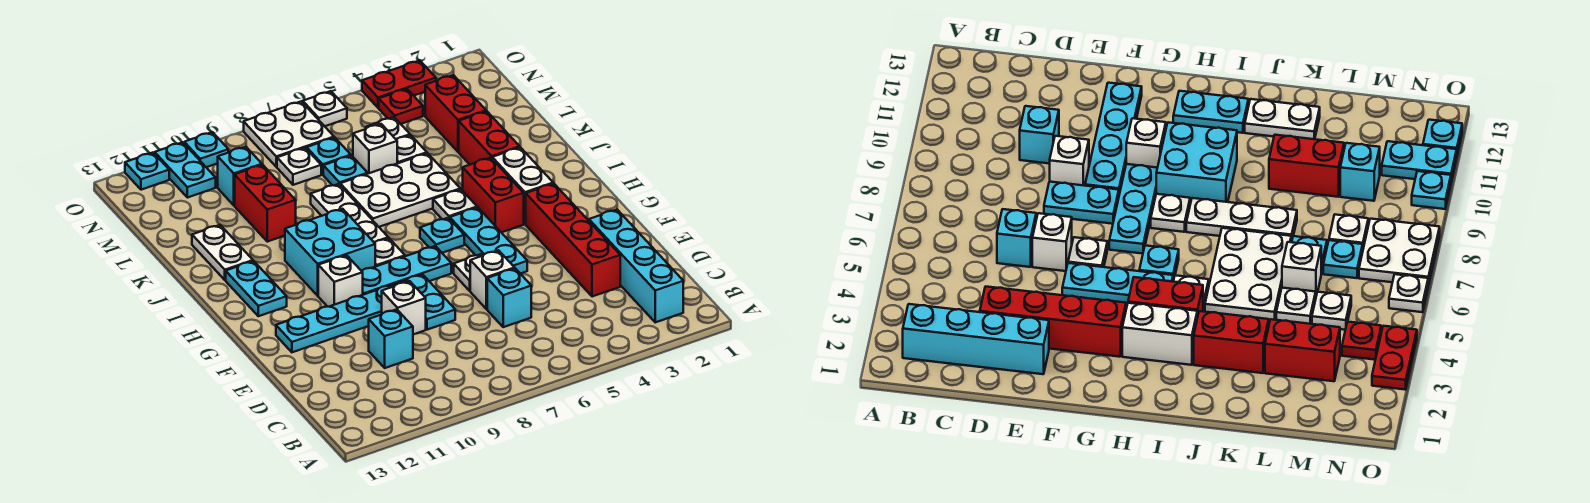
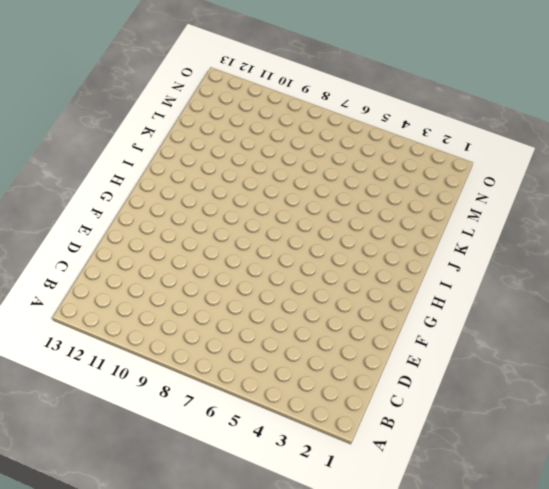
none -> cyan brick B2:E2 level 1
none -> red brick D3:G3 level 1
none -> cyan brick D6 level 1
none -> cyan brick D10 level 1

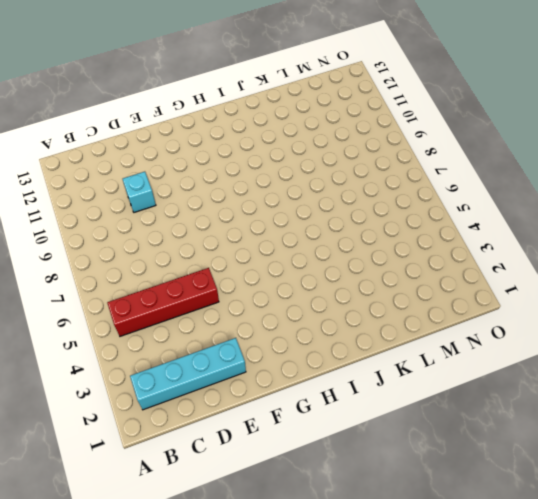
red brick B5:E5 level 1 -> red brick D3:G3 level 1
none -> cyan brick D6 level 1
none -> white brick E6 level 1
none -> cyan plate E8:F8 level 1
none -> white brick E9 level 1

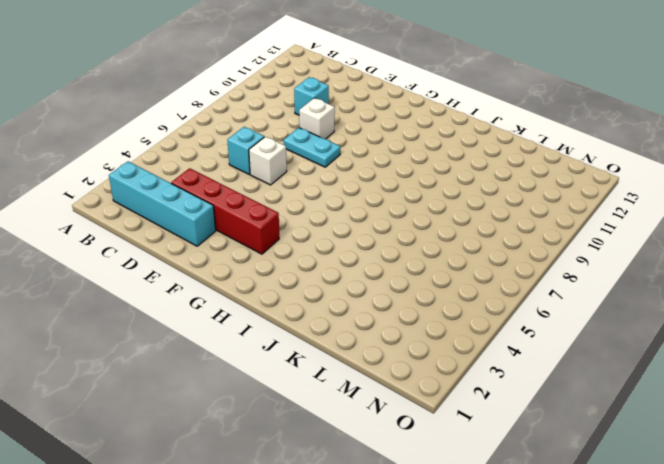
none -> cyan plate F5:H5 level 1
none -> white plate F6 level 1
none -> cyan plate F9:F12 level 1
none -> cyan plate G7:G9 level 1

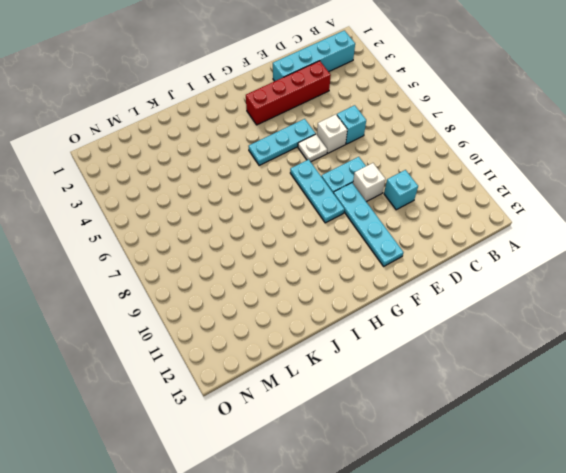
none -> white brick G10 level 1
none -> white brick H3:I3 level 1
none -> red brick H4:I4 level 1
none -> cyan plate H6 level 1

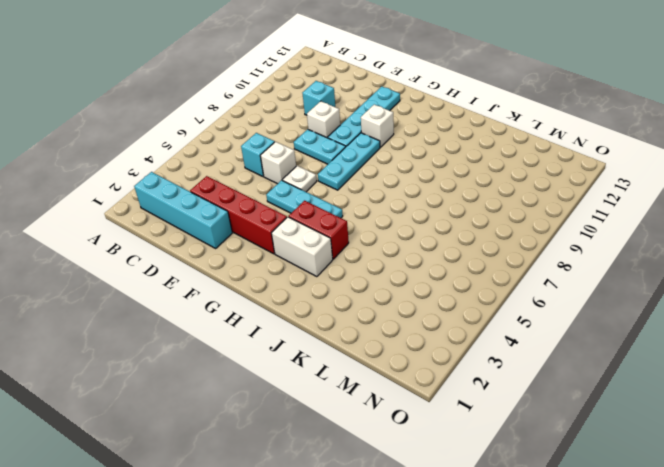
none -> cyan plate H6 level 1
none -> white plate H8 level 1
none -> cyan brick H9:I10 level 1
none -> cyan plate H12:I12 level 1

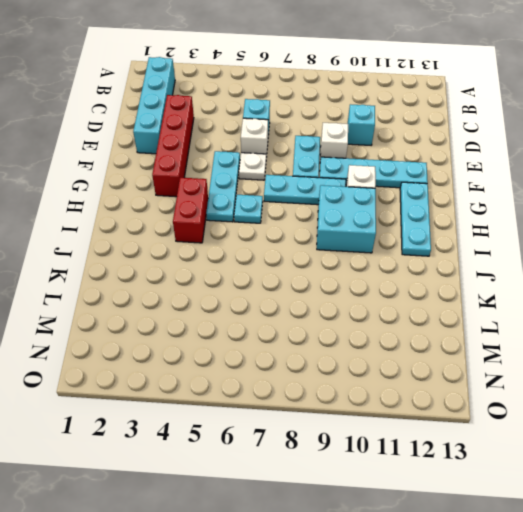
cyan plate G12:I12 level 1 -> cyan plate H12:I12 level 1
none -> white brick H3:I3 level 1
none -> white plate H8 level 1
none -> white plate I5 level 1
none -> white plate I8:K8 level 1

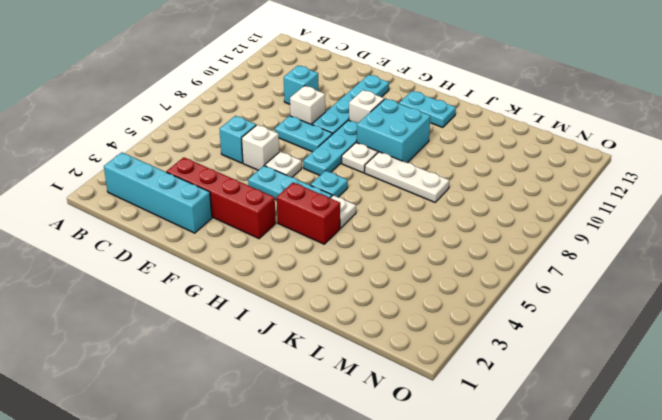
none -> white brick H3:I3 level 1
none -> red brick J3:K3 level 1
none -> white plate J5:K7 level 1
none -> white plate J12:K12 level 1

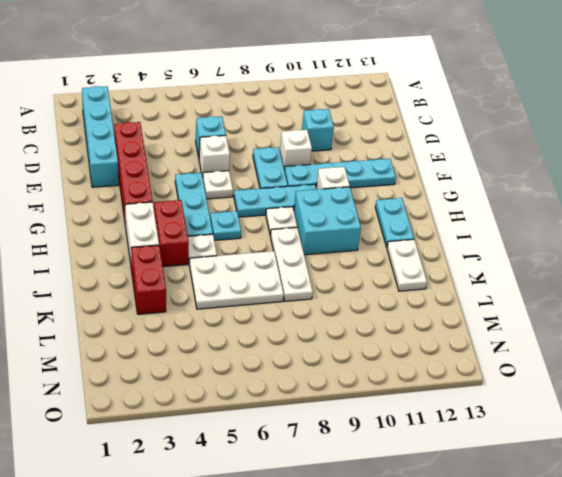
none -> red brick K10:L10 level 1
none -> red brick L3:M3 level 1
none -> white plate L5 level 1
none -> white brick L6 level 1

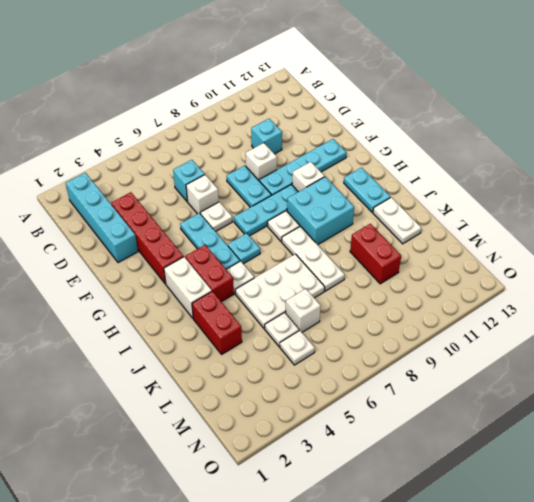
none -> red brick L3:M3 level 1
none -> cyan plate L7 level 1
none -> cyan plate M7 level 1
none -> white plate M8 level 1

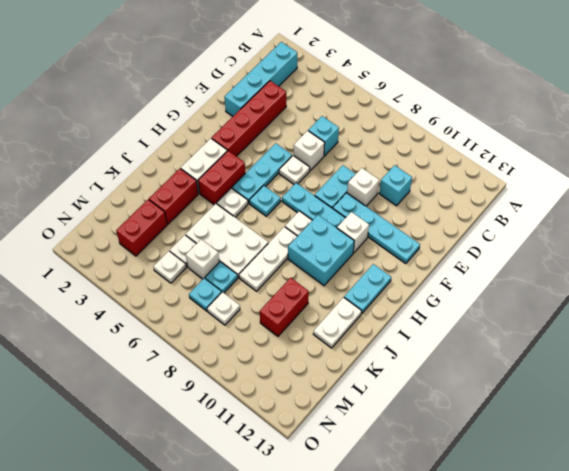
none -> cyan brick M10 level 1
none -> red plate N4 level 1
none -> white plate N7:O8 level 1
none -> cyan plate N11:O11 level 1

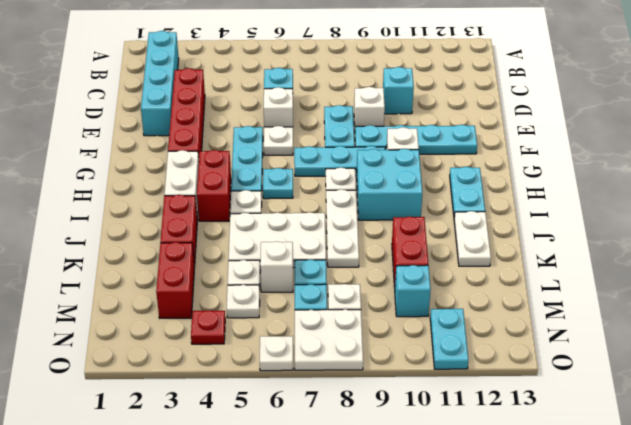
none -> red plate O3:O4 level 1
none -> cyan plate O10 level 1
none -> cyan plate O12 level 1

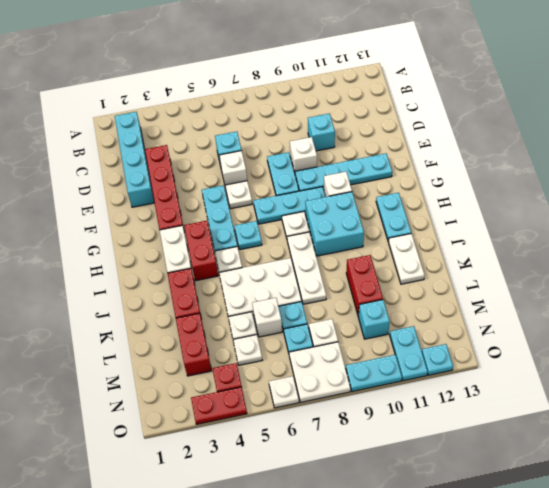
cyan plate O9:O10 level 1 -> cyan plate O10 level 1

